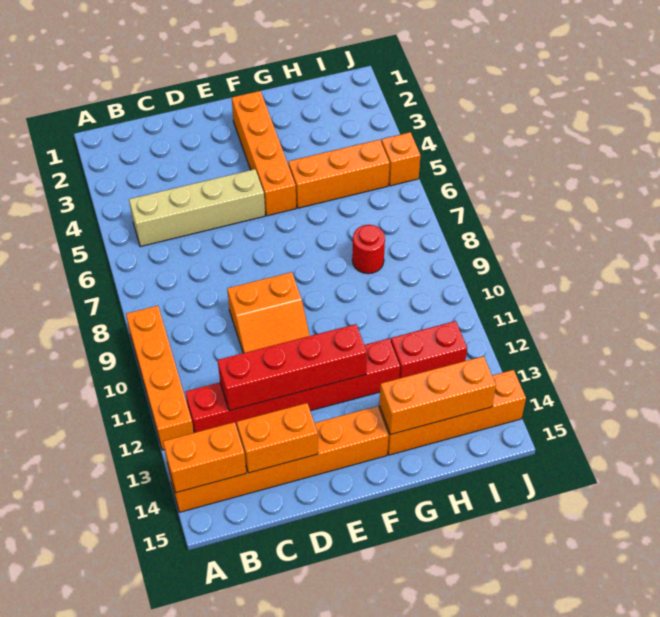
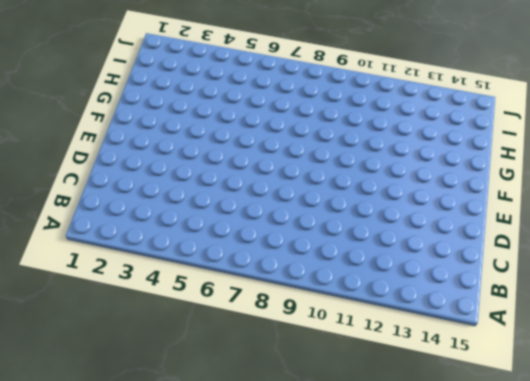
none -> orange brick A9:A12 level 1
none -> orange brick A14:F14 level 1
none -> tan brick B5:E5 level 1

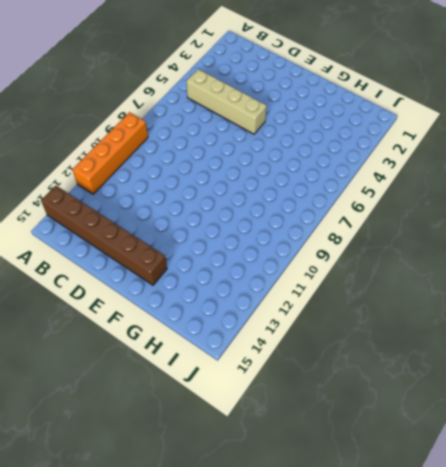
brown brick A14:F14 level 1 -> orange brick A14:F14 level 1
none -> red brick B12:G12 level 1
none -> orange slope D9:E10 level 1 top 9
none -> orange brick F2:F5 level 1

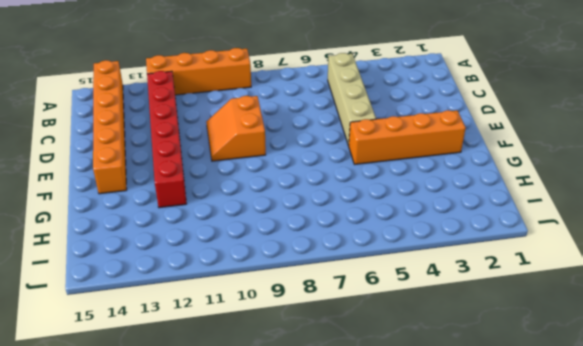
none -> orange brick G5:I5 level 1
none -> orange brick G14:J14 level 1
none -> red round brick H8 level 1

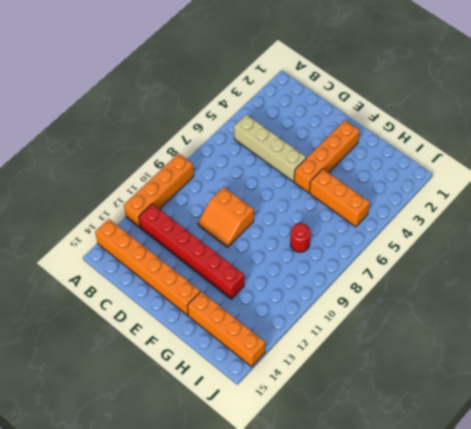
none -> red brick H12:I12 level 1
none -> orange brick J5 level 1
none -> orange brick A14:B14 level 2

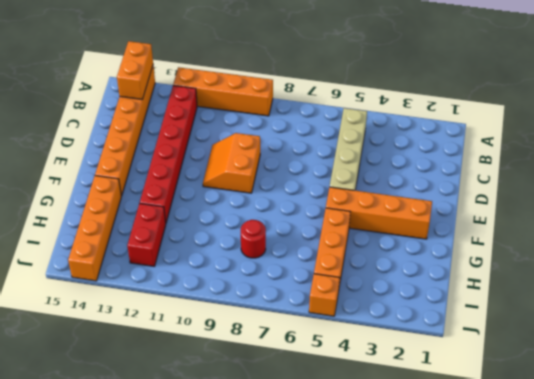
none -> red brick C12:F12 level 2
none -> orange brick C14:D14 level 2
none -> orange brick G14:I14 level 2

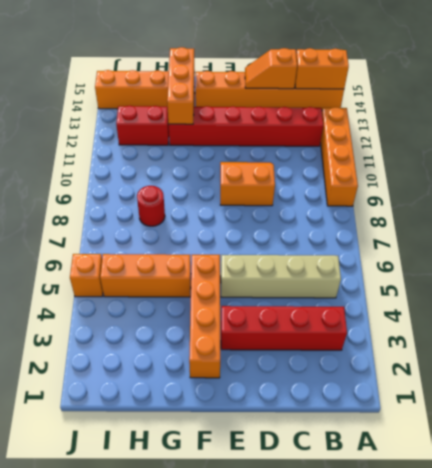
red brick B3:E3 level 1 -> red brick C12:F12 level 2
orange slope C14:D14 level 2 top C -> orange brick C14:D14 level 2
orange brick G12:G14 level 2 -> orange brick G14:I14 level 2

